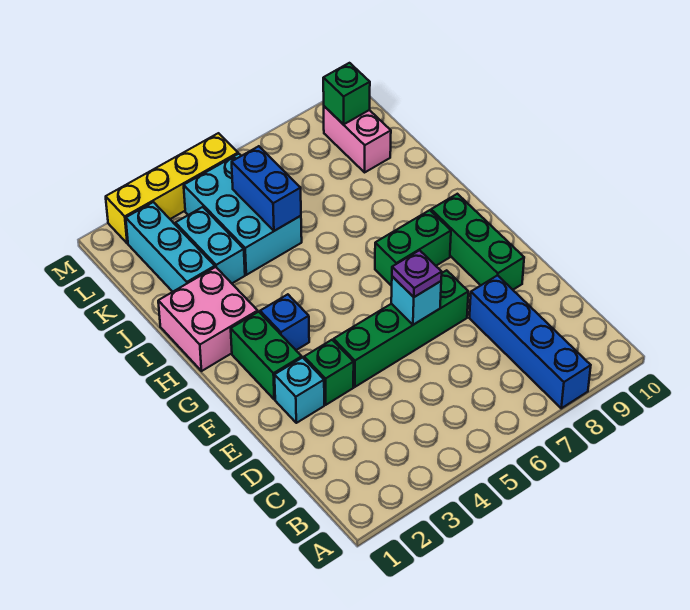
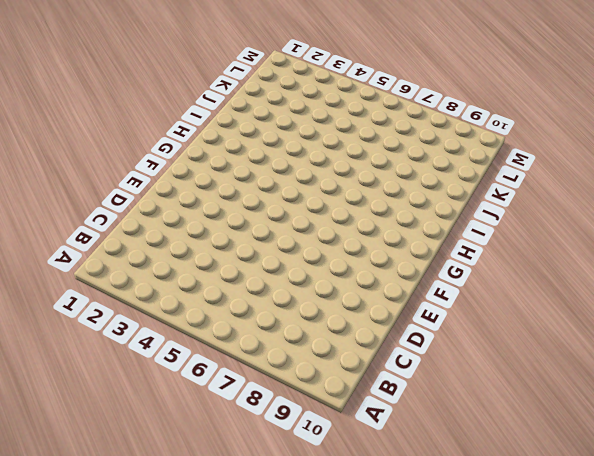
none -> blue brick A8:D8 level 1
none -> cyan brick E2 level 1
none -> green brick E3 level 1

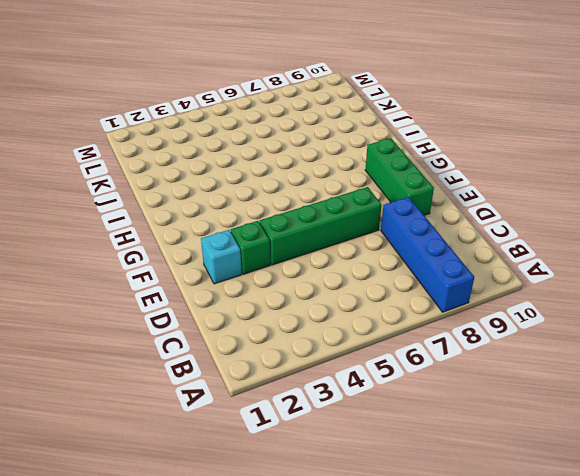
none -> green brick F2:G2 level 1
none -> blue brick G3 level 1
none -> green brick G7:G8 level 1

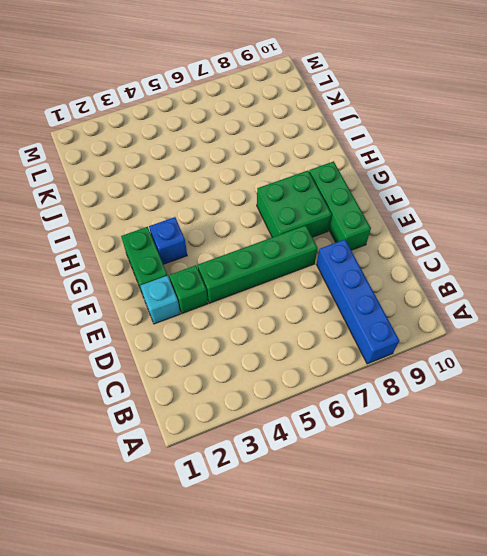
green brick F7:G8 level 1 -> green brick G7:G8 level 1
none -> pink brick H1:I2 level 1
none -> cyan brick J2:L2 level 1
none -> cyan brick J3:K3 level 1

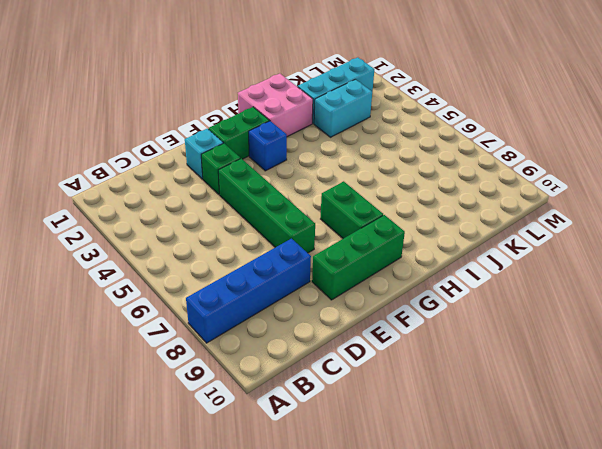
none -> cyan brick J4:L5 level 1
none -> pink brick K9:L9 level 1
none -> yellow brick M2:M5 level 1

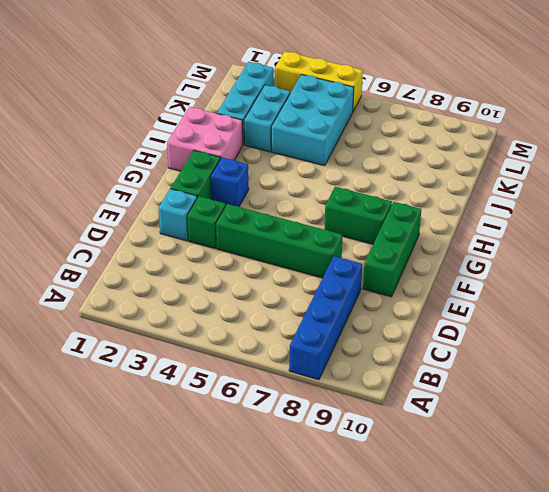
yellow brick M3:M5 level 1 -> yellow brick M2:M5 level 1
none -> pink brick K9:L9 level 1
none -> cyan brick E6 level 2
none -> blue brick J5:K5 level 2

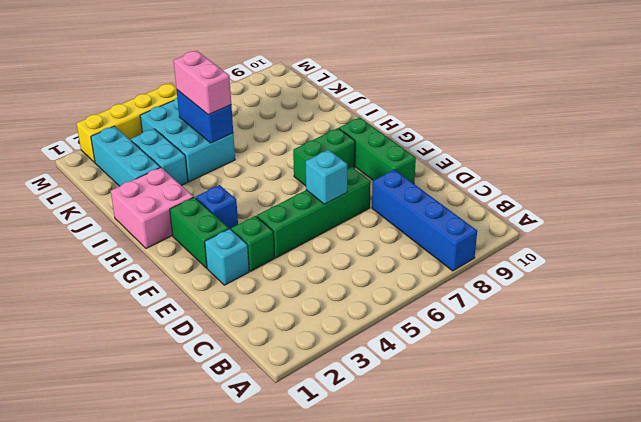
pink brick J5:K5 level 3 -> pink brick K9:L9 level 1
none -> green brick L9 level 2
none -> purple plate E6 level 3

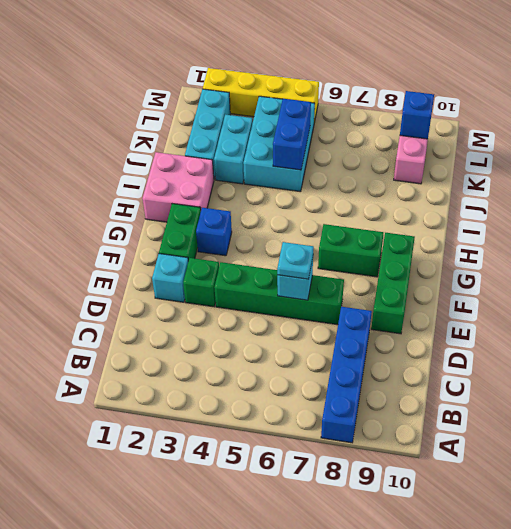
cyan plate E6 level 3 -> purple plate E6 level 3
blue brick L9 level 2 -> green brick L9 level 2

